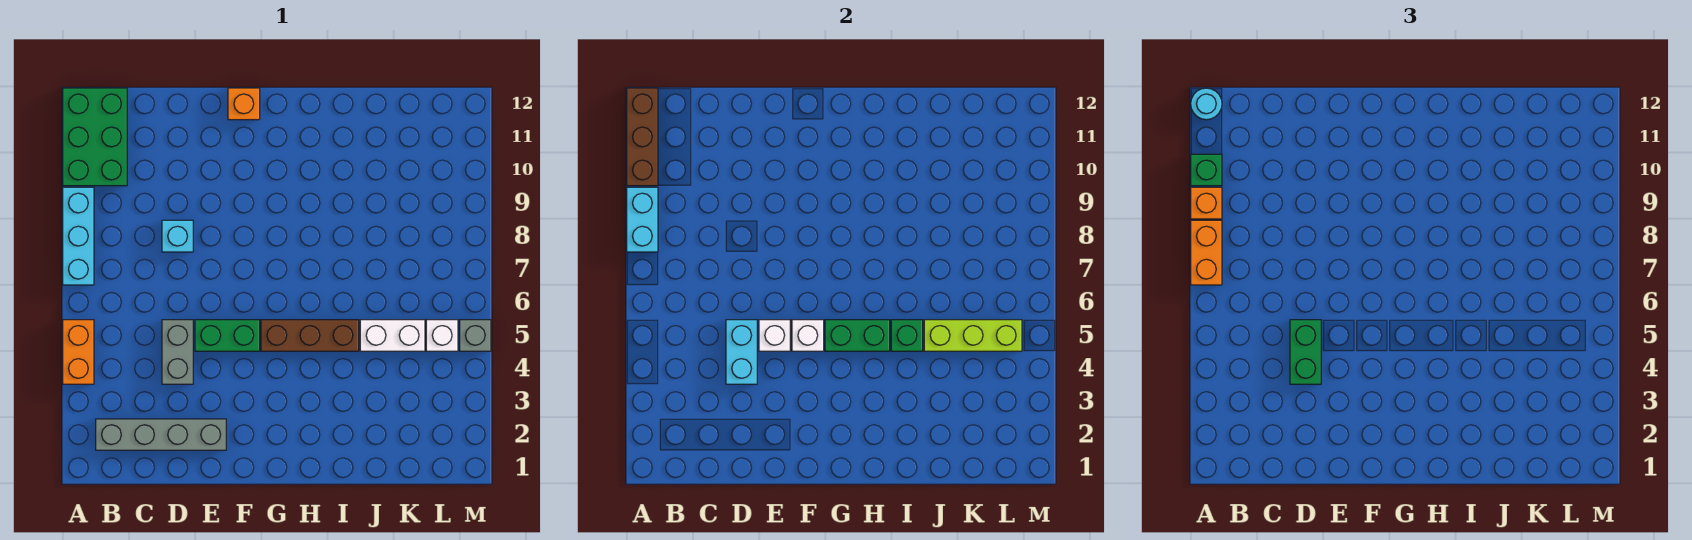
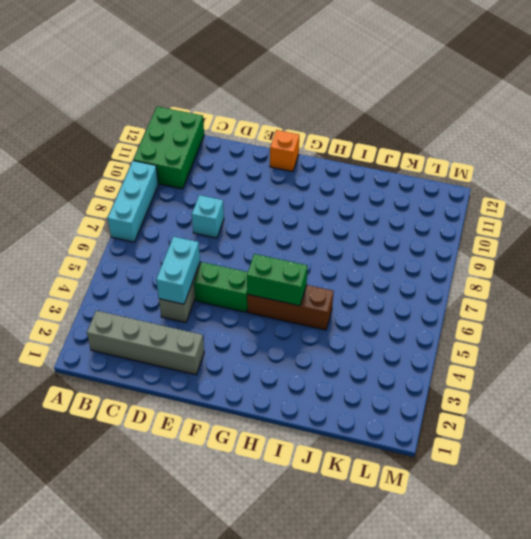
none -> orange brick A4:A5 level 1
none -> white brick J5:K5 level 1
none -> white brick L5 level 1

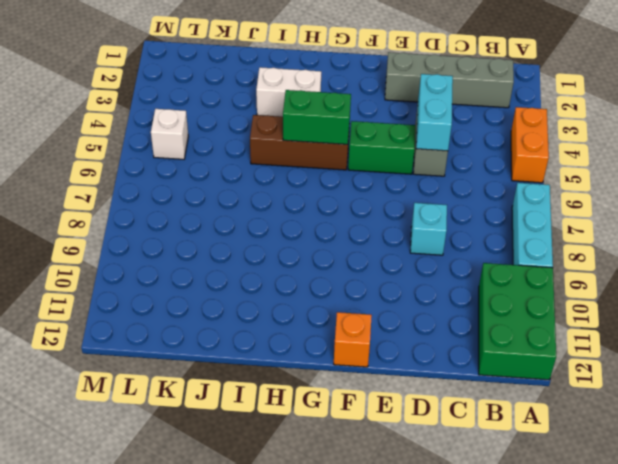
white brick H3:I3 level 1 -> white brick J5:K5 level 1
none -> grey brick M5 level 1
none -> cyan brick A8:A9 level 2
none -> brown brick A10:A12 level 2

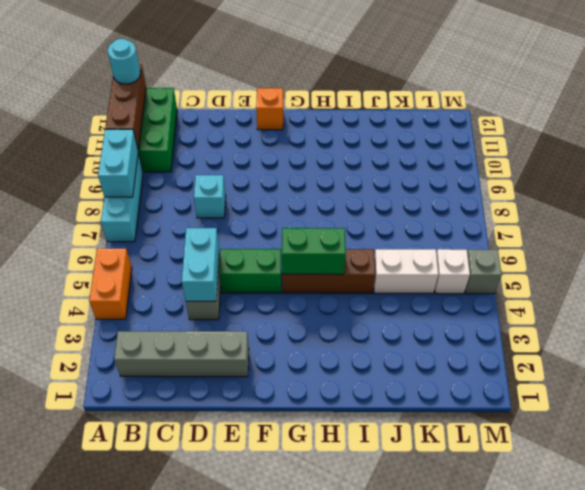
none -> white brick E5 level 2
none -> white brick F5 level 2
none -> green brick I5 level 2

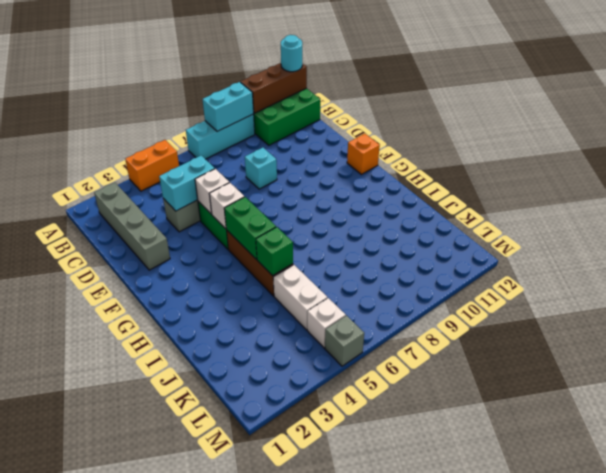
none -> lime brick J5:L5 level 2
none -> orange brick A7:A8 level 3
none -> orange brick A9 level 3

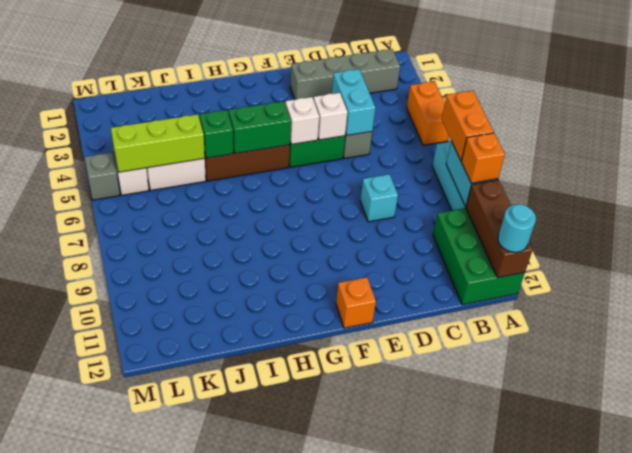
none -> green brick A10 level 3
none -> green brick D4:D5 level 3

